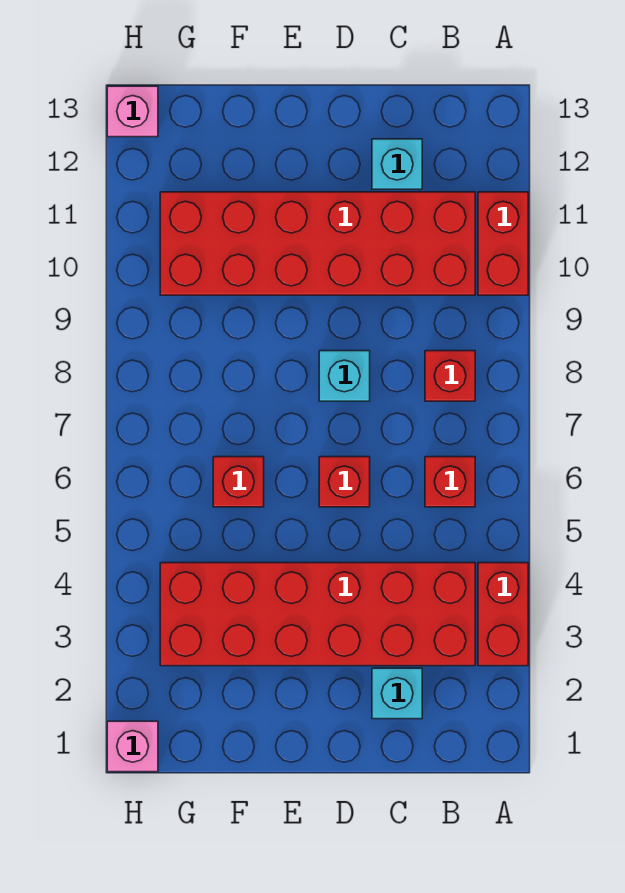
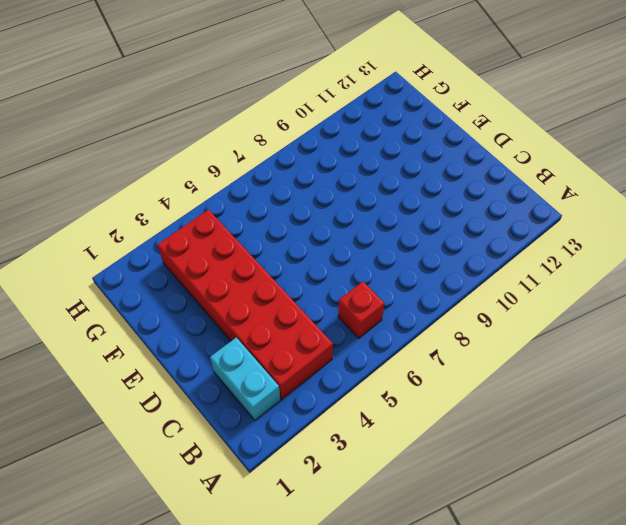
cyan brick B2:C2 level 1 -> cyan brick C2 level 1
none -> red brick A3:A4 level 1
none -> red brick A10:A11 level 1
none -> red brick B8 level 1

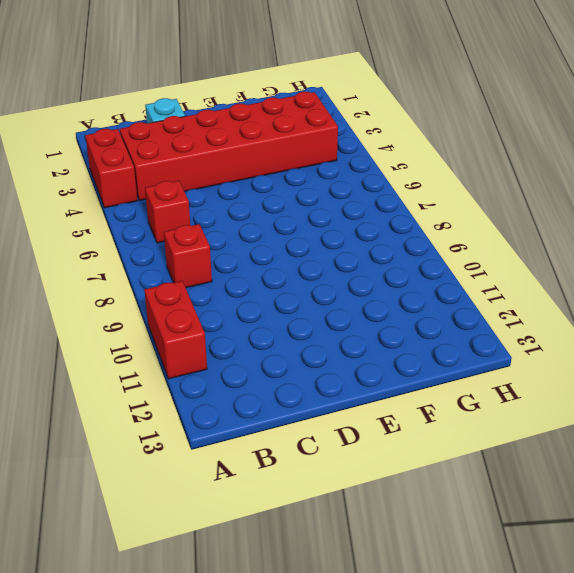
none -> red brick B10:G11 level 1
none -> cyan brick C12 level 1
none -> red brick D6 level 1

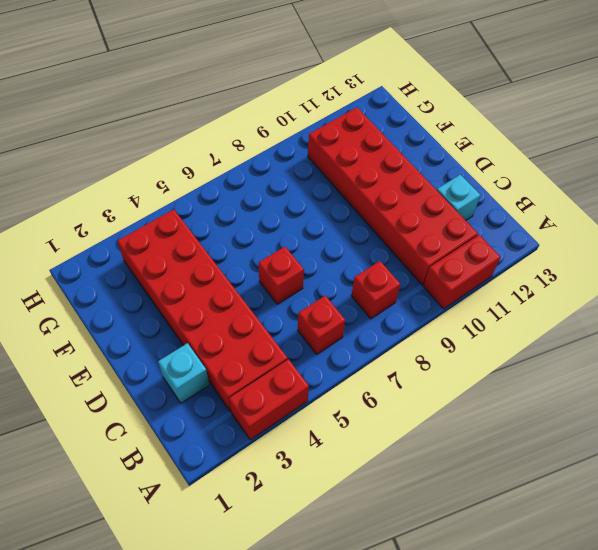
none -> cyan brick D8 level 1
none -> red brick F6 level 1
none -> pink brick H1 level 1

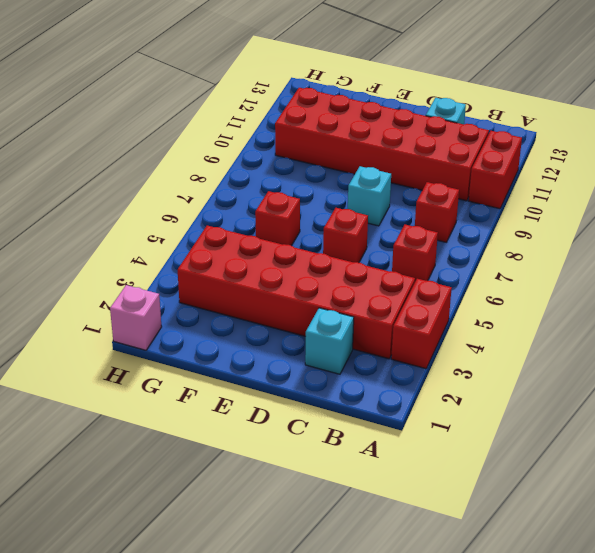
none -> pink brick H13 level 1

